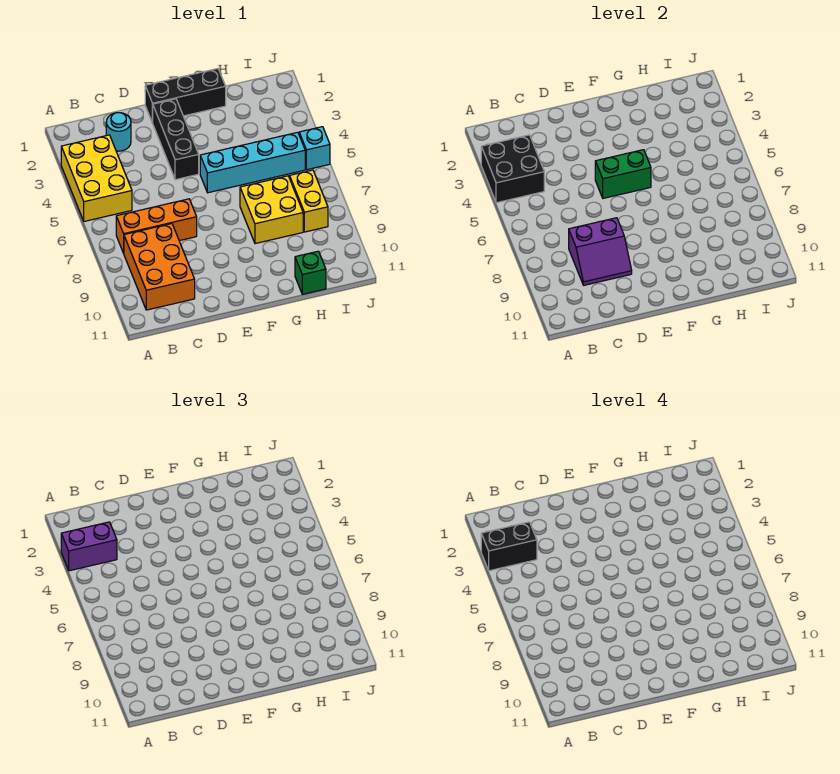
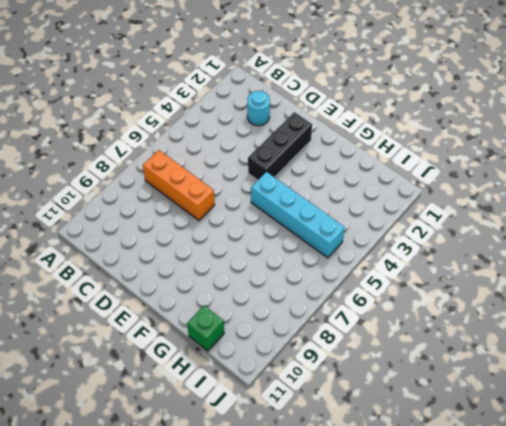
none -> yellow brick A3:B5 level 1
none -> orange brick B8:C10 level 1
none -> black brick E1:G1 level 1

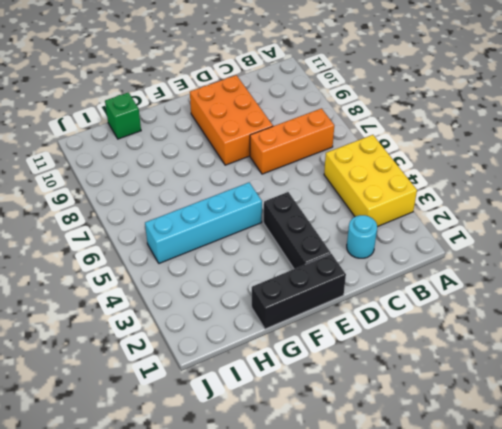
orange brick D8:E10 level 1 -> orange brick B8:C10 level 1
none -> yellow brick G7:H8 level 1
none -> yellow brick I7:I8 level 1
none -> cyan brick J5 level 1

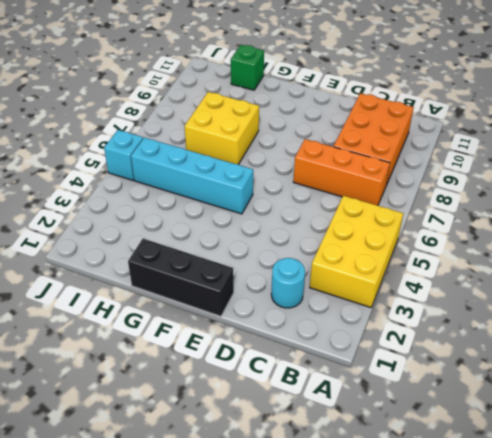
none -> black brick E2:E4 level 1
none -> yellow brick I7:I8 level 1
none -> black brick A3:B4 level 2

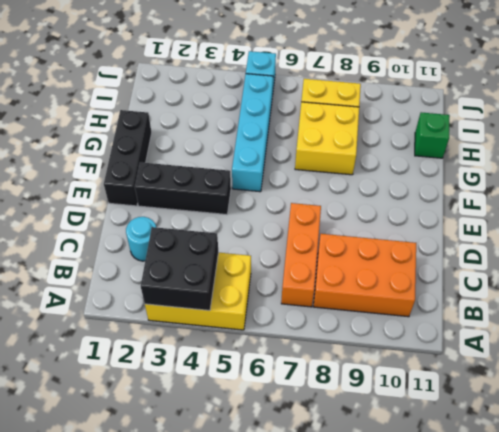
none -> purple slope C8:D9 level 2 top 8
none -> green brick E5:F5 level 2
none -> purple brick A3:B3 level 3

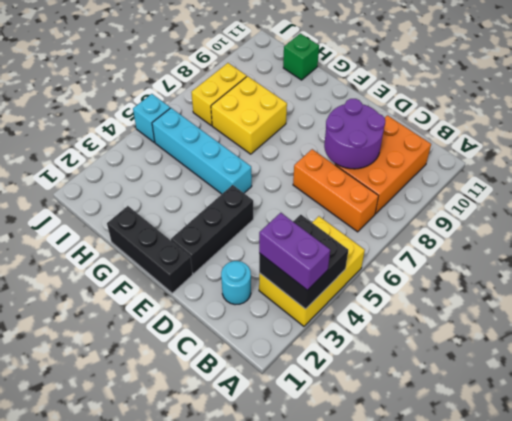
purple round brick C8:D9 level 2 -> purple slope C8:D9 level 2 top 8
none -> green brick E5:F5 level 2
none -> black brick A3:B3 level 4

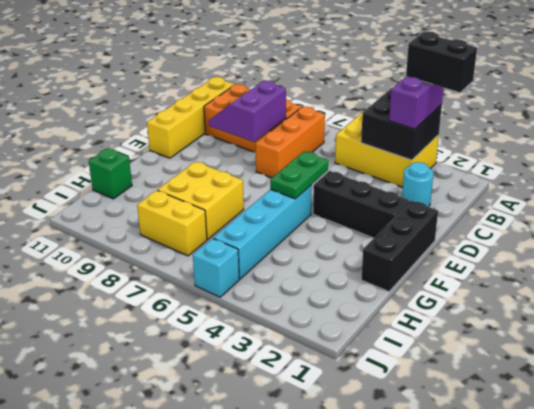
black brick A2:A3 level 4 -> black brick A3:B3 level 4
yellow brick B11:E11 level 1 -> none
green plate E5:F5 level 2 -> green brick E5:F5 level 2

